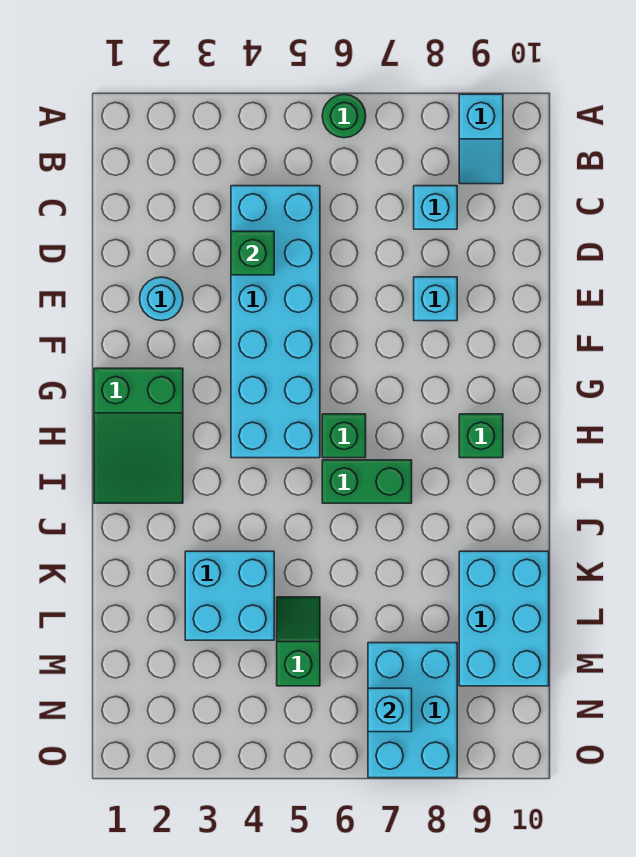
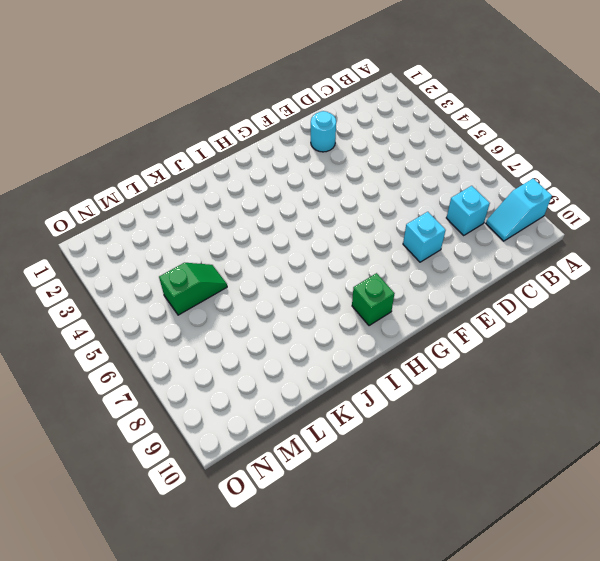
none -> green round brick A6 level 1
none -> cyan brick C4:H5 level 1
none -> green slope G1:I2 level 1 top G

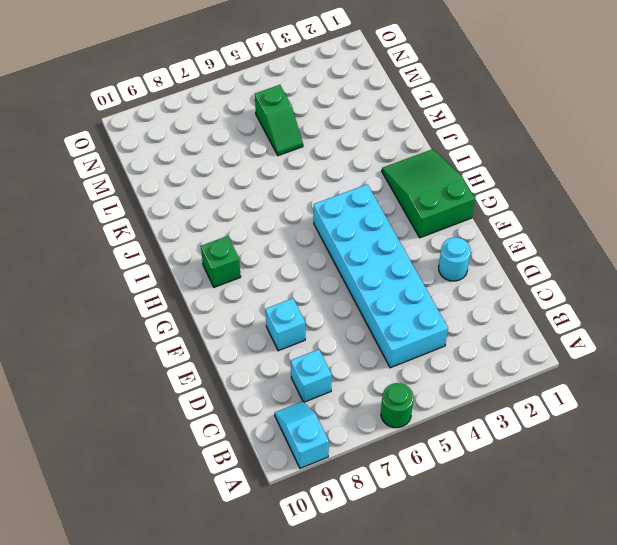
none -> green brick H6 level 1
none -> green brick I6:I7 level 1
none -> cyan brick K3:L4 level 1

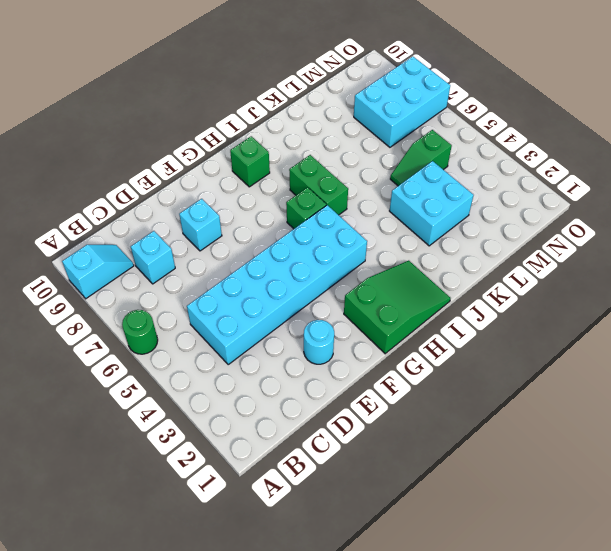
none -> cyan brick K9:M10 level 1
none -> green brick D4 level 2
none -> cyan brick N7 level 2

